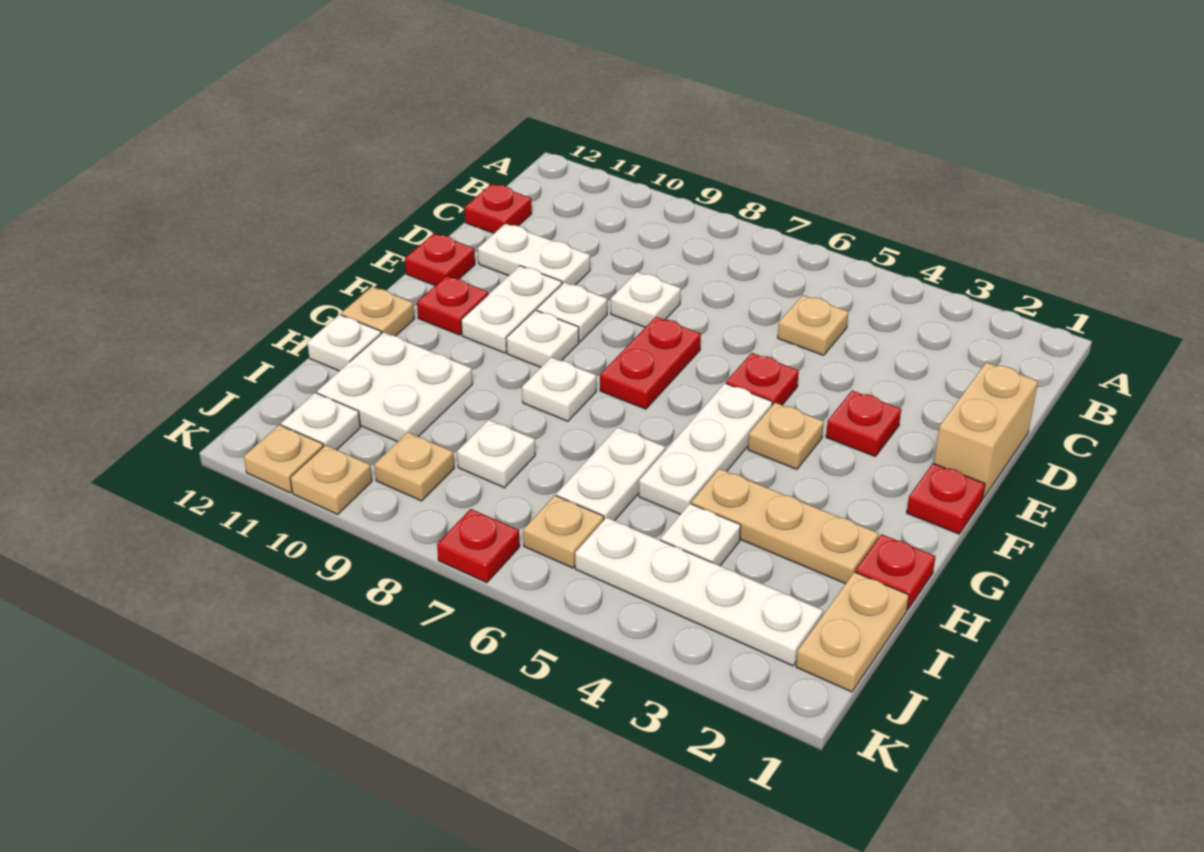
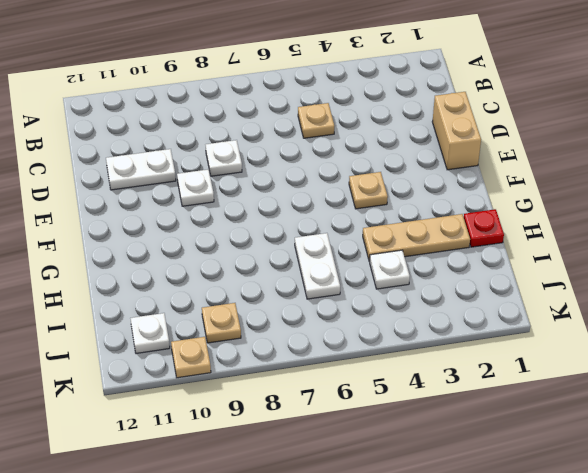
none -> red plate C12 level 1
none -> red plate E3 level 1
none -> red plate E5 level 1
none -> red plate E7:F7 level 1

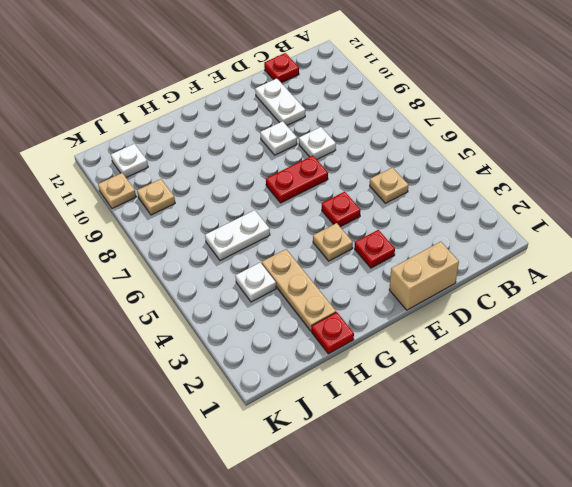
none -> white plate E10:F10 level 1
none -> red plate E12 level 1
none -> red plate F1 level 1
none -> white plate F5:H5 level 1

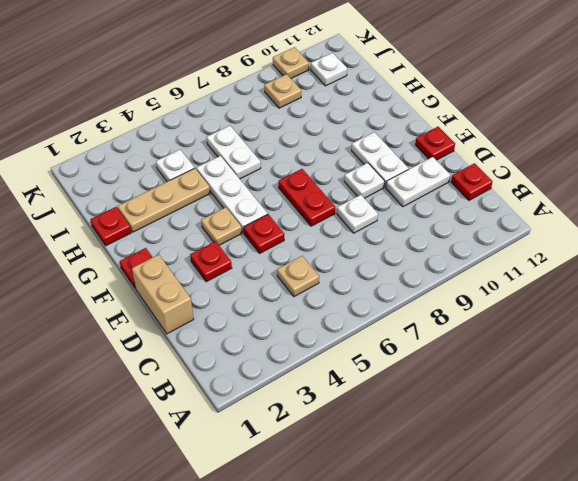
none -> white plate F9 level 1
none -> red plate F11 level 1
none -> white plate G8 level 1
none -> tan plate G12 level 1

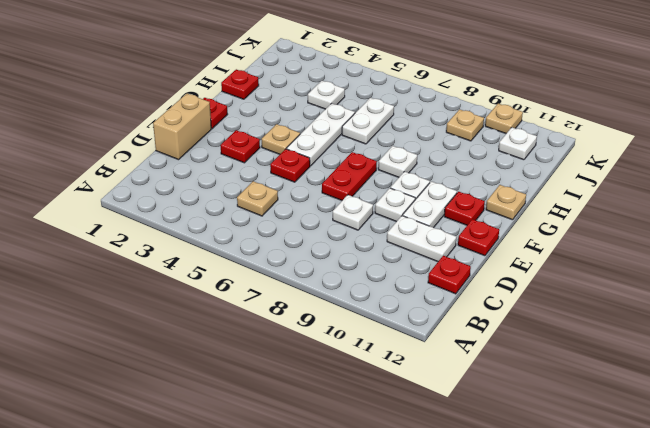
none -> tan plate H2:H4 level 1
none -> white plate H10:I11 level 1
none -> white plate H12 level 1
none -> tan plate I1:J1 level 1

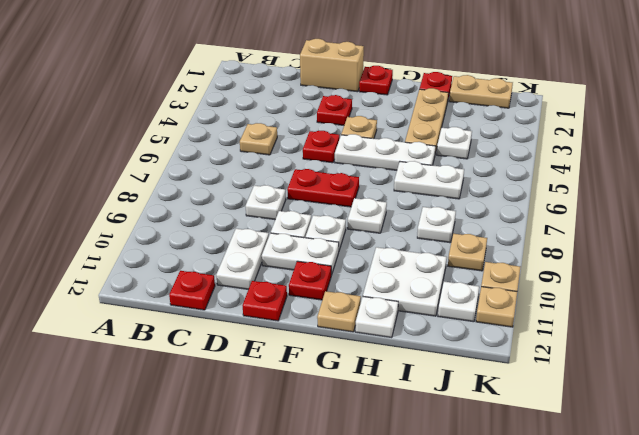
none -> white plate J2:J5 level 1
none -> tan plate J6 level 1
none -> red plate K7 level 1

